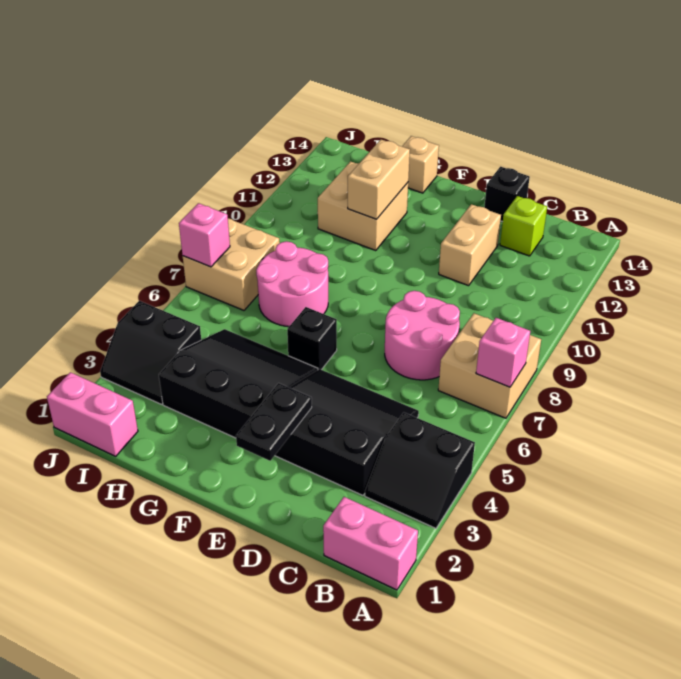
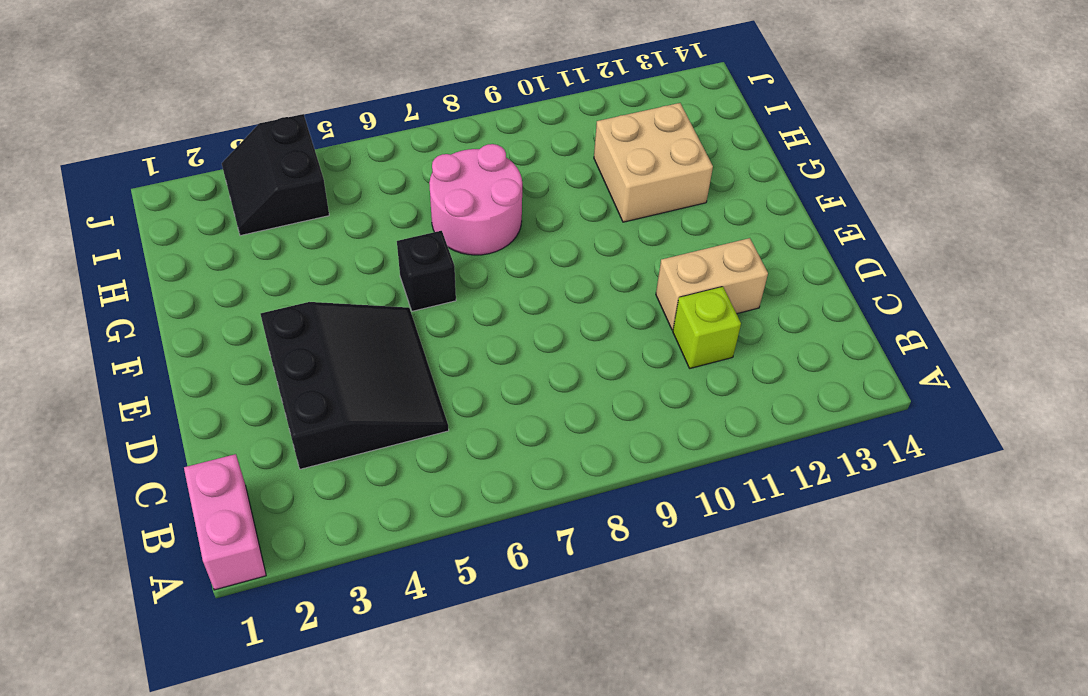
lime brick C11 level 1 -> lime brick C13 level 1
none -> black slope A3:B4 level 1 top 4
none -> tan brick A7:B8 level 1
none -> pink round brick C7:D8 level 1

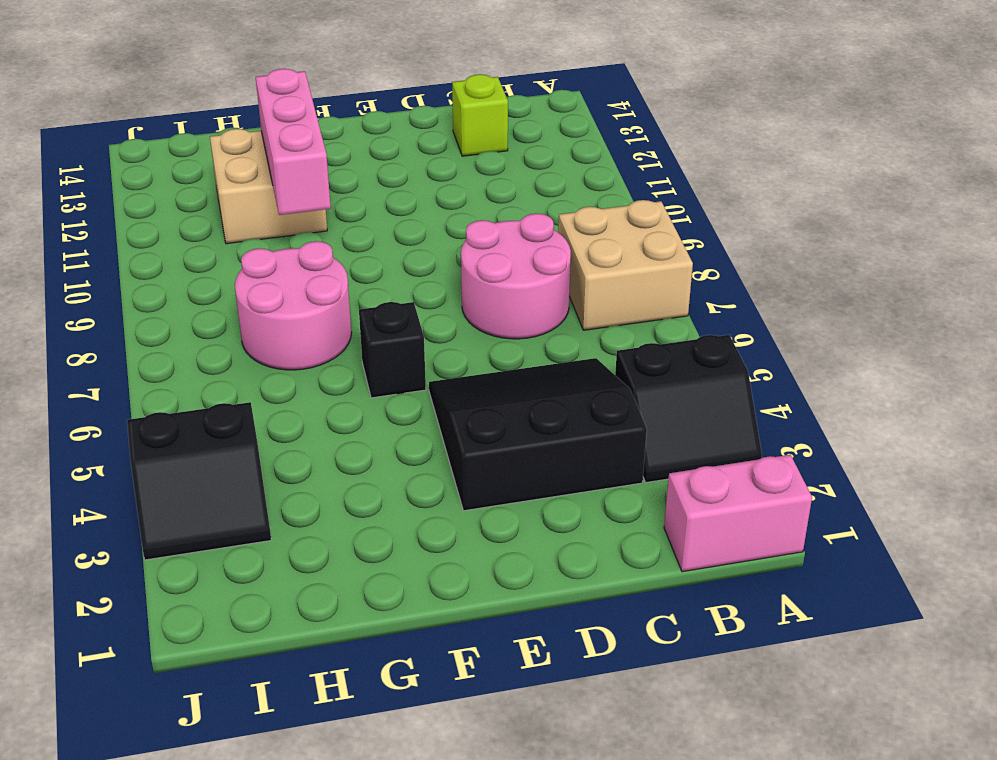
pink brick G10:G12 level 2 -> tan brick G11:G12 level 2
none -> tan brick D11:D12 level 1
none -> black brick D14 level 1
none -> black slope F3:H5 level 1 top 3

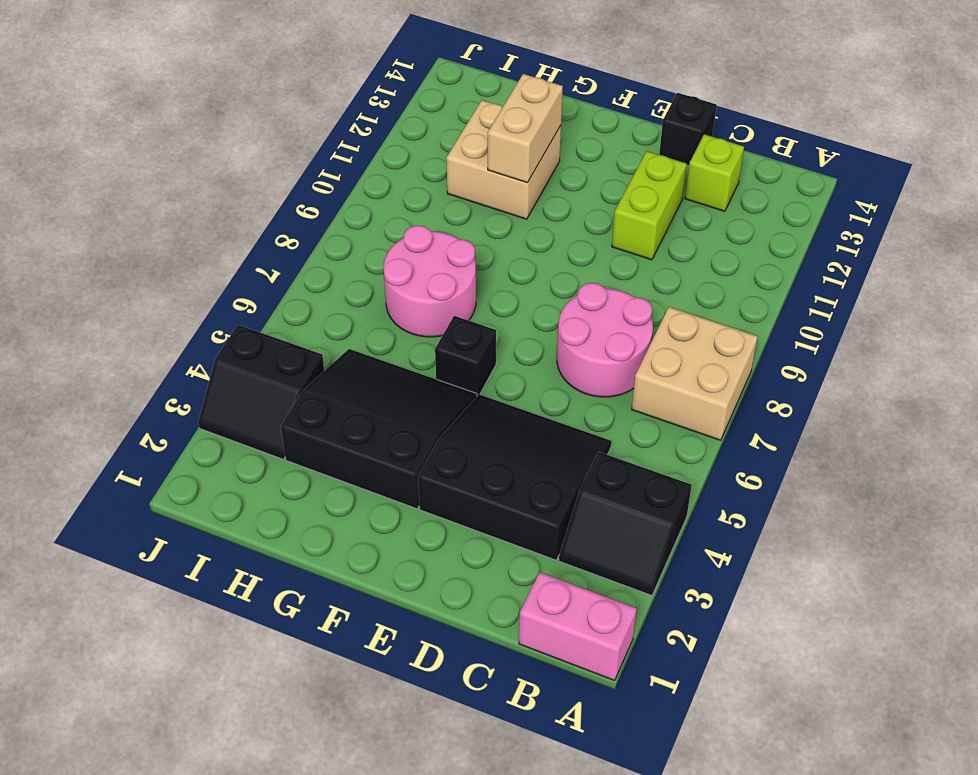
lime brick D11:D12 level 1 -> tan brick D11:D12 level 1
none -> tan brick G14 level 1
none -> pink brick I1:J1 level 1
none -> tan brick I7:J8 level 1

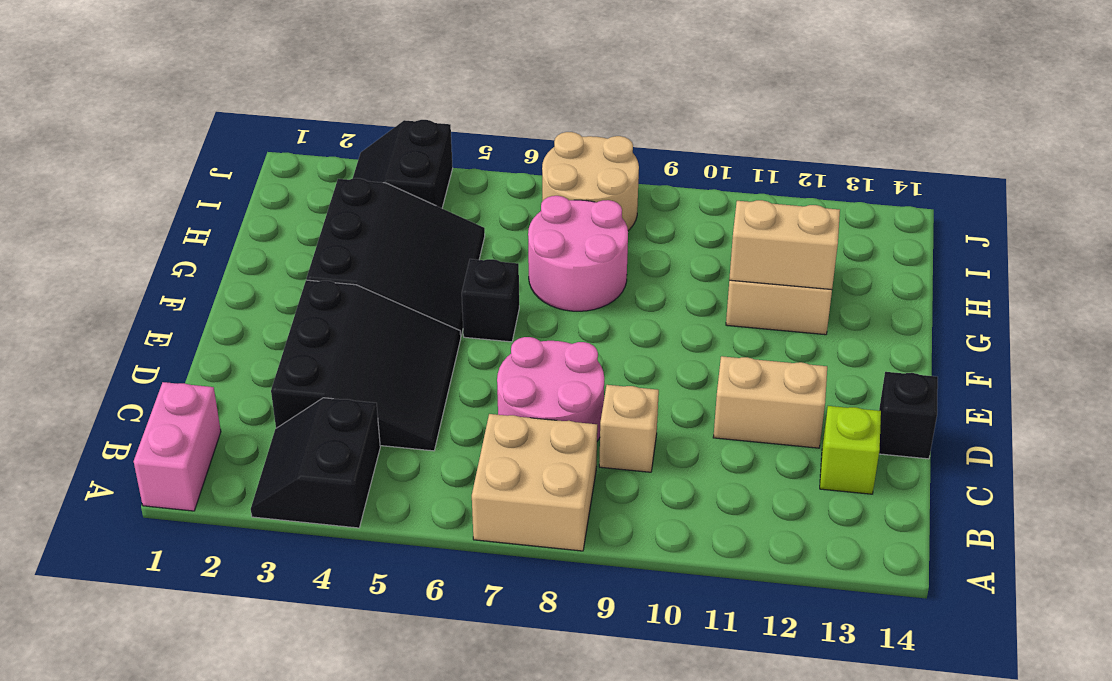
tan brick C9 level 1 -> tan brick G14 level 1
tan round brick I7:J8 level 1 -> tan brick I7:J8 level 1
none -> pink brick I1:J1 level 1
none -> pink brick A7 level 2
none -> black plate E2:E3 level 2

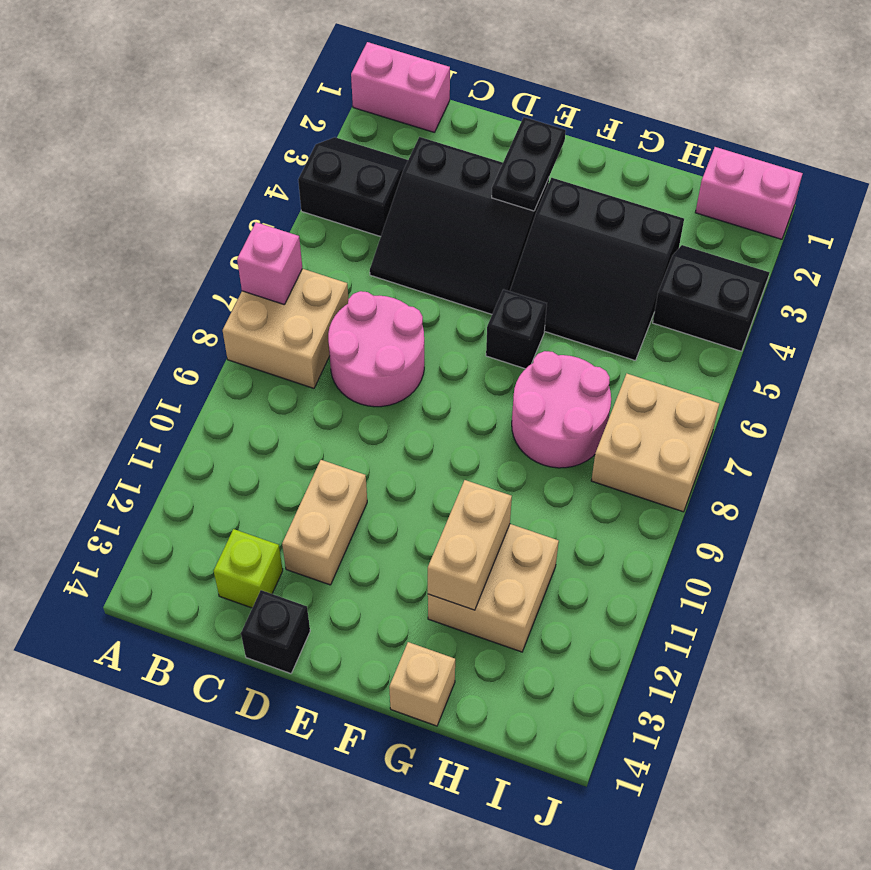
none -> pink brick J7 level 2

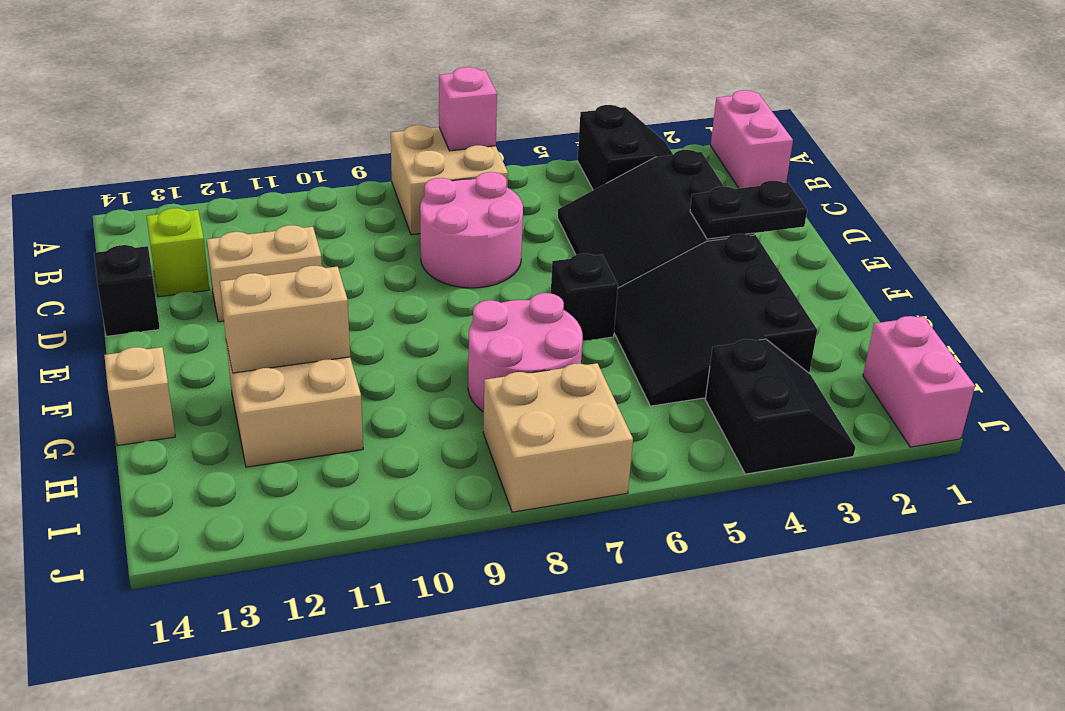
none -> pink brick J7 level 2

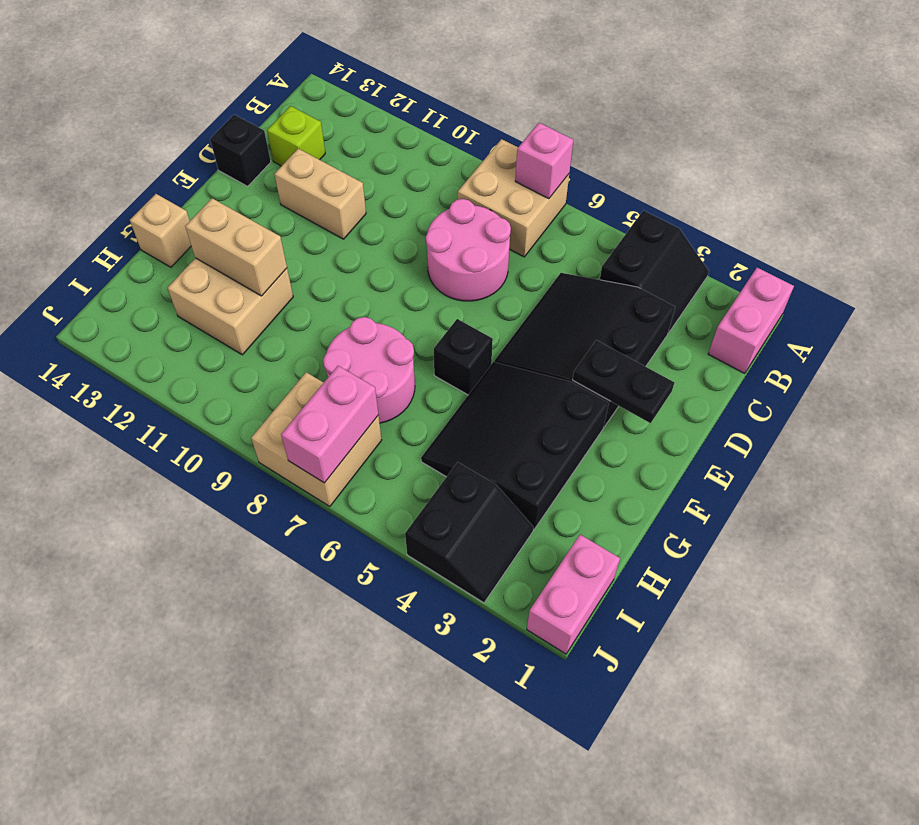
pink brick I7:J7 level 2 -> pink brick J7 level 2

